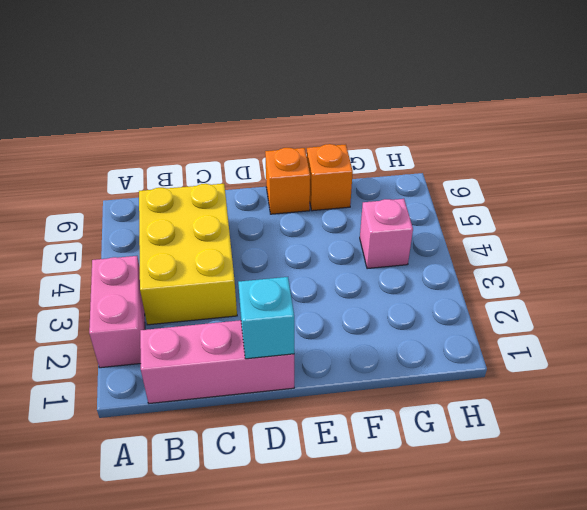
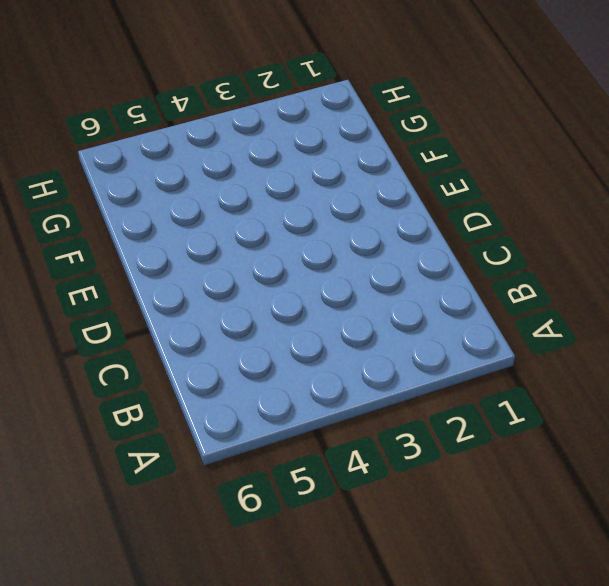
none -> pink brick A2:A3 level 1
none -> pink brick B1:D1 level 1

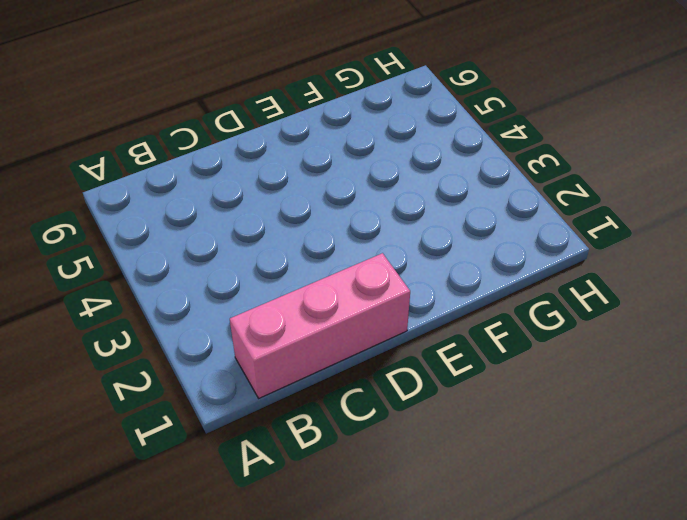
none -> pink brick A2:A3 level 1
none -> yellow brick B3:C5 level 1

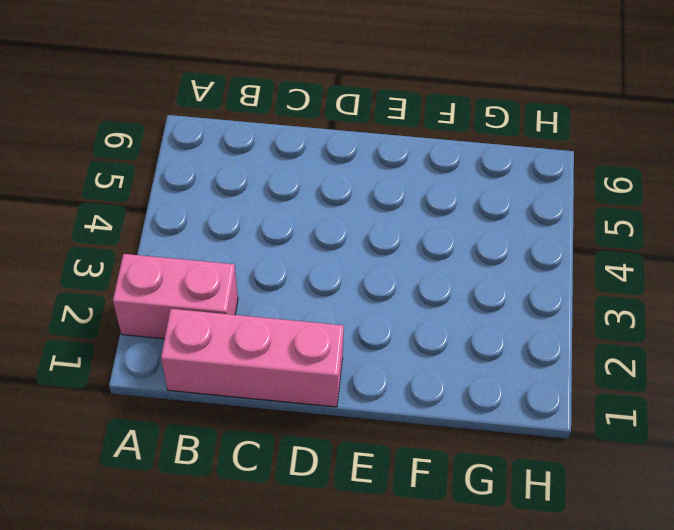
pink brick A2:B2 level 1 -> pink brick A2:A3 level 1
none -> yellow brick B3:C5 level 1
none -> orange brick E6 level 1

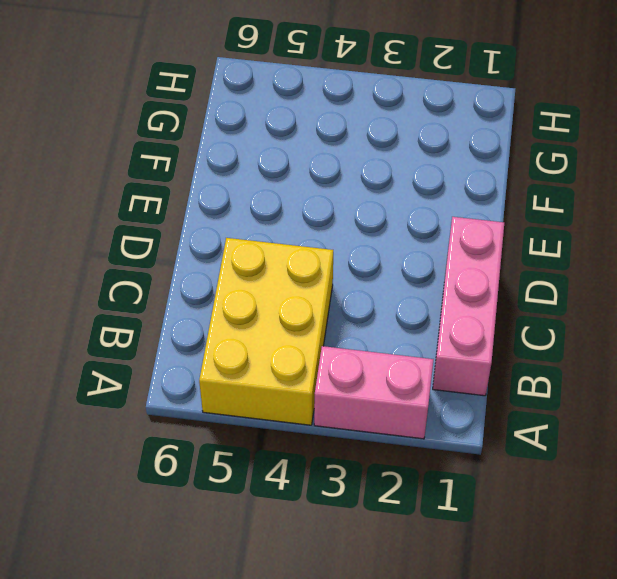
yellow brick A4:C5 level 1 -> yellow brick B3:C5 level 1
none -> orange brick E6 level 1
none -> orange brick F6 level 1

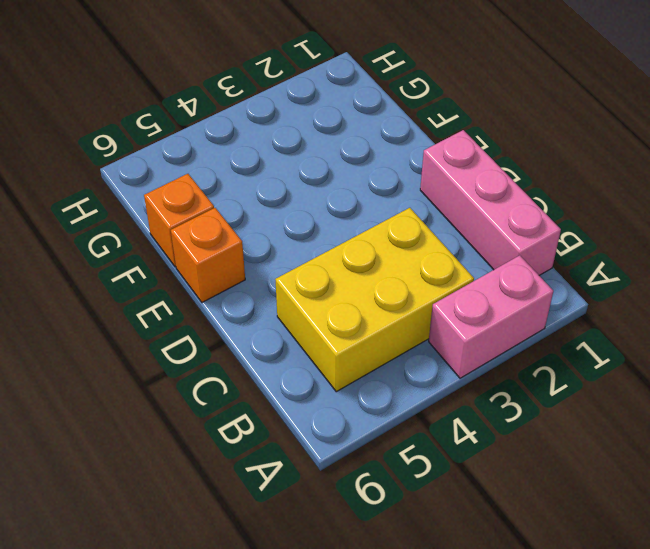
none -> pink brick G4 level 1
none -> cyan brick D1 level 2

